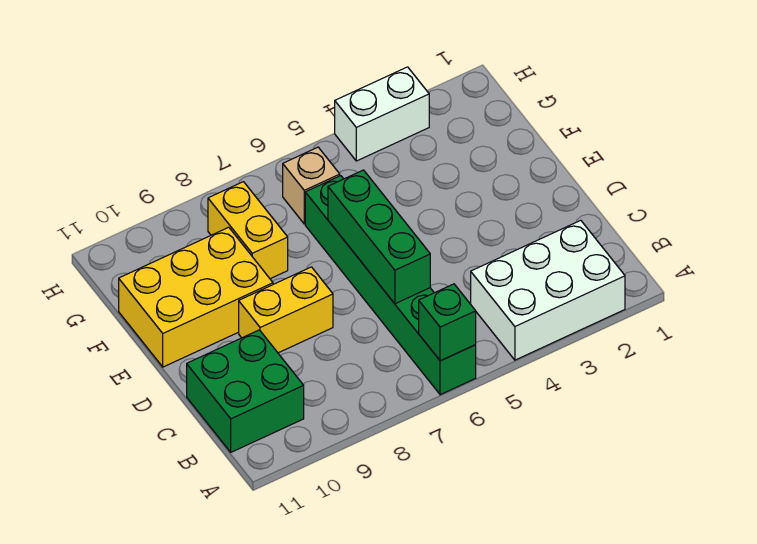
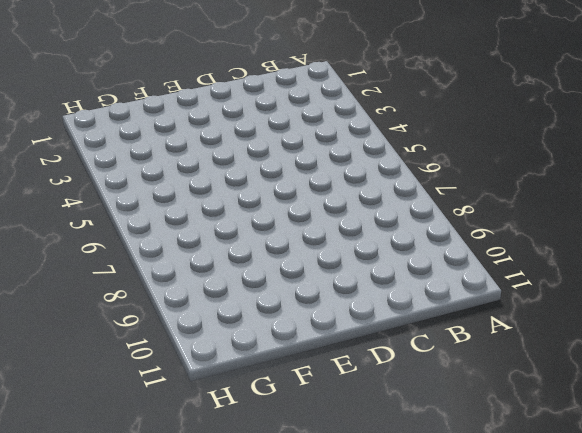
none -> white brick A2:B4 level 1
none -> green brick A6:F6 level 1

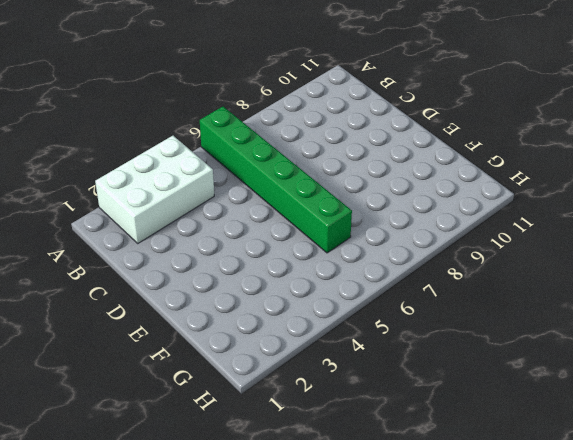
none -> green brick B10:C11 level 1
none -> yellow brick D8:D9 level 1

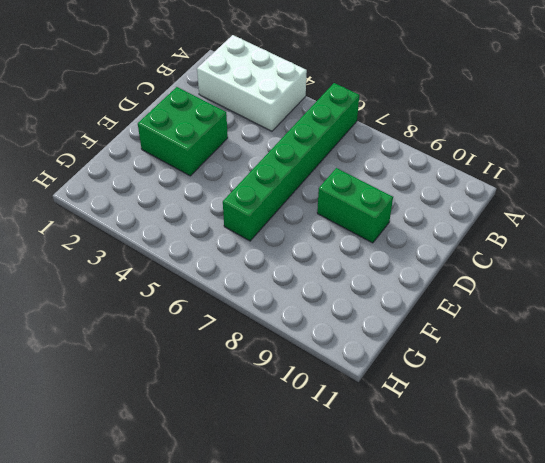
green brick D2:E3 level 1 -> green brick B10:C11 level 1
green brick D8:D9 level 1 -> yellow brick D8:D9 level 1
none -> yellow brick E9:F11 level 1
none -> yellow brick F8:G8 level 1

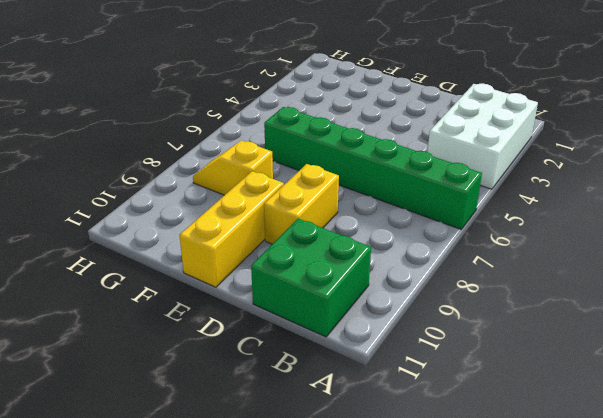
yellow brick E9:E11 level 1 -> yellow brick E9:F11 level 1
yellow slope F8:G8 level 1 top F -> yellow brick F8:G8 level 1
none -> tan brick G6 level 1
none -> white brick H3:H4 level 1

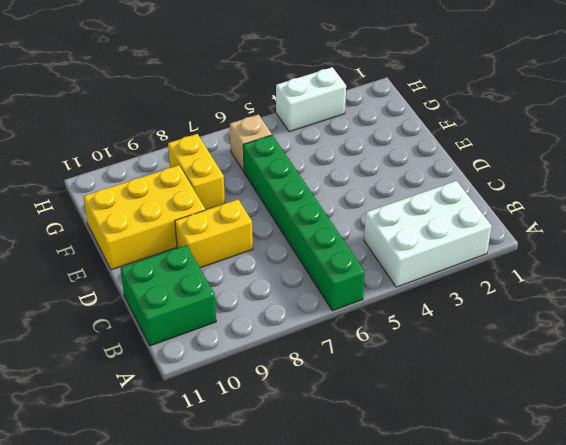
none -> green brick A6 level 2
none -> green brick C6:E6 level 2

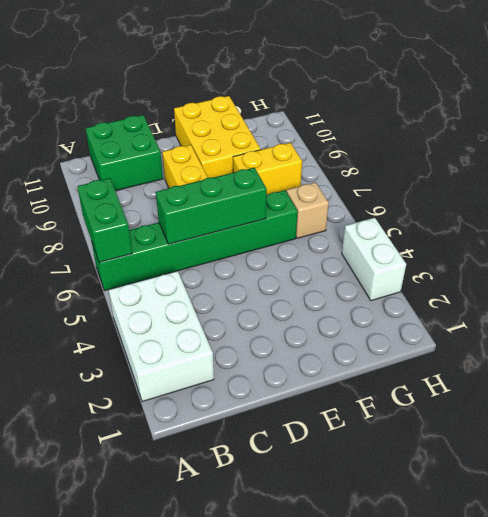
green brick A6:A7 level 2 -> green brick A6 level 2

